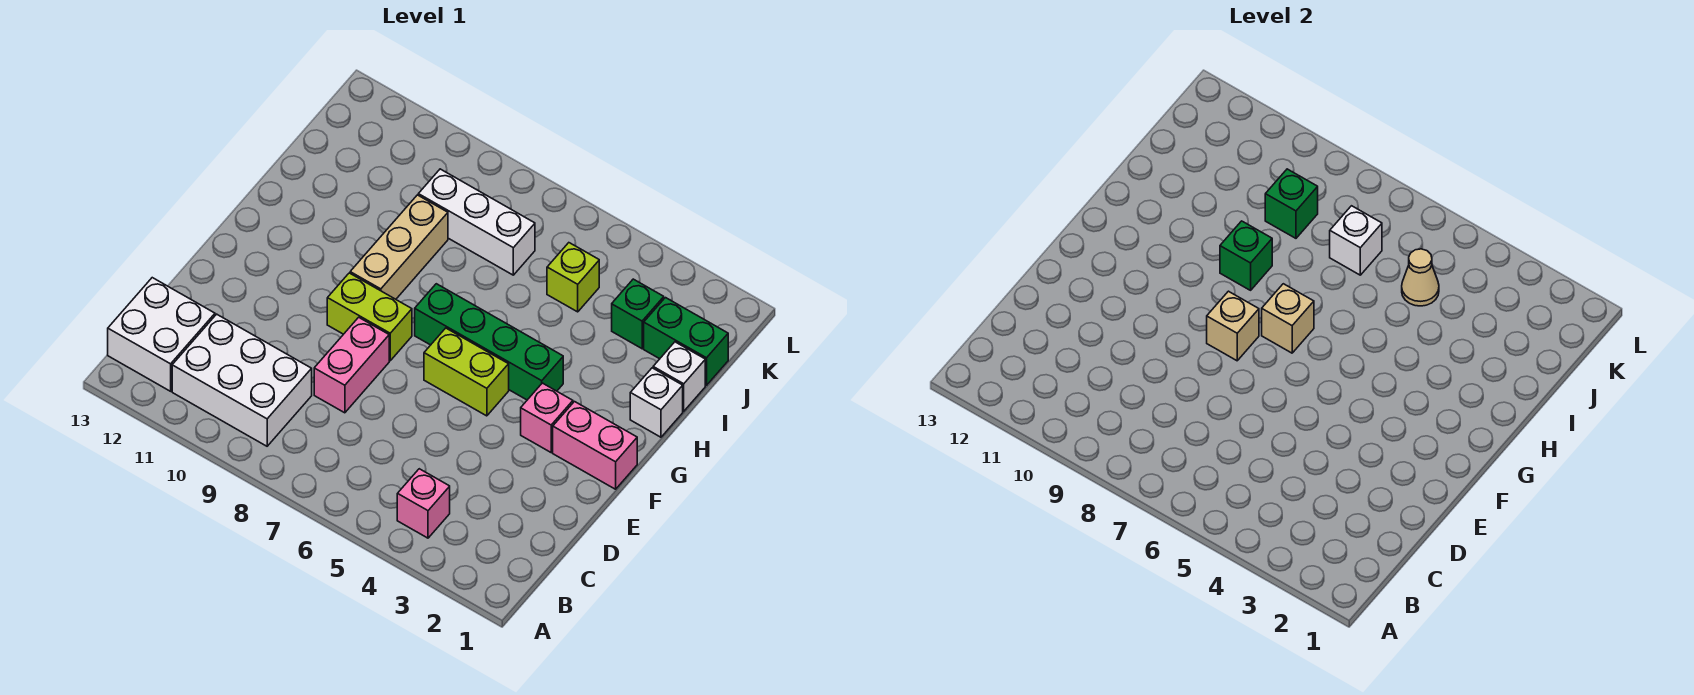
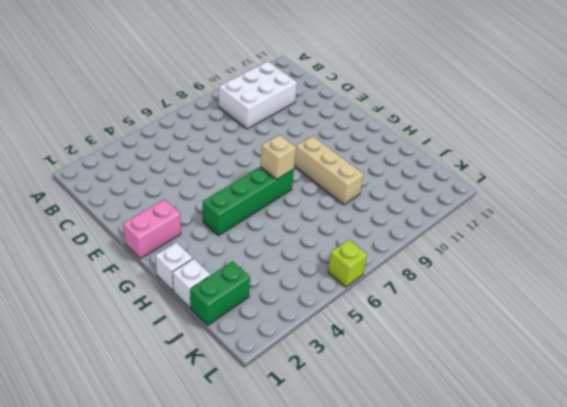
lime brick L6 level 1 -> lime brick J5 level 1
none -> pink brick B4 level 1
none -> white brick B12:C13 level 1
none -> pink brick D8:E8 level 1

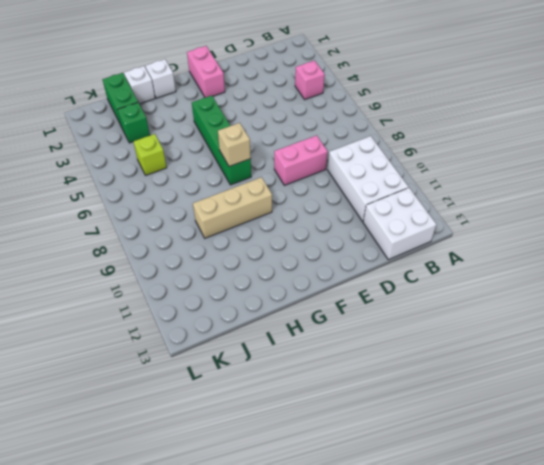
none -> pink brick F3 level 1
none -> lime brick F5:F6 level 1
none -> lime brick F8:F9 level 1

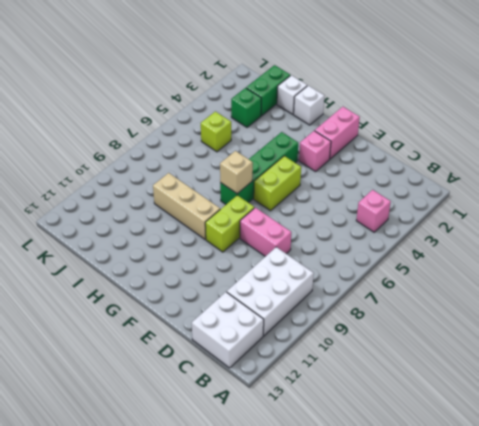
none -> white brick J7:J9 level 1
none -> tan brick F8 level 2
none -> green brick H9 level 2

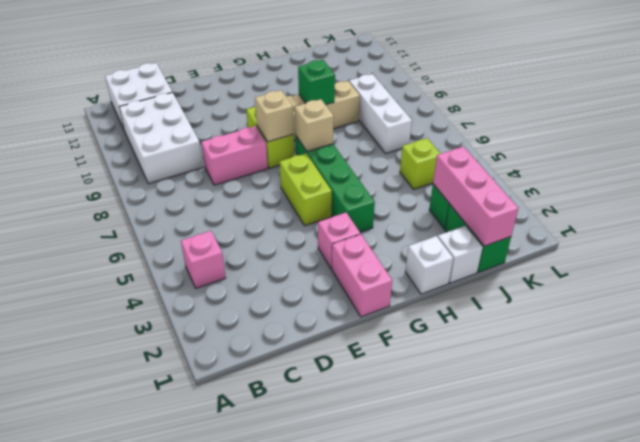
pink brick J1:J3 level 2 -> none
none -> tan cone J5 level 2
none -> white brick J7 level 2
none -> green brick J9 level 2

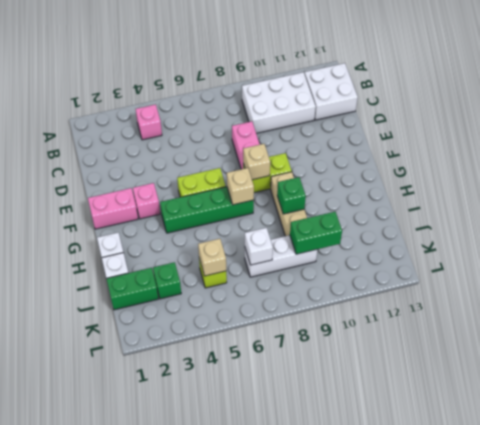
tan brick J5 level 2 -> tan cone J5 level 2
green brick J9:J10 level 2 -> green brick J9 level 2

